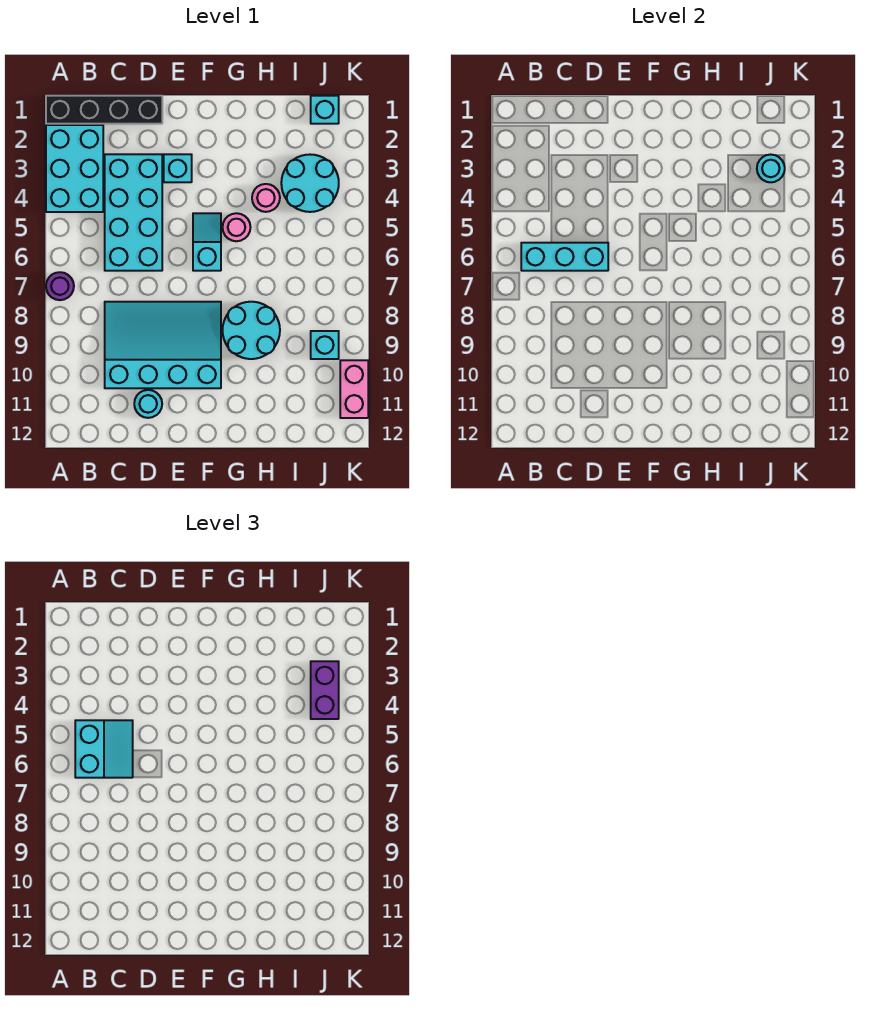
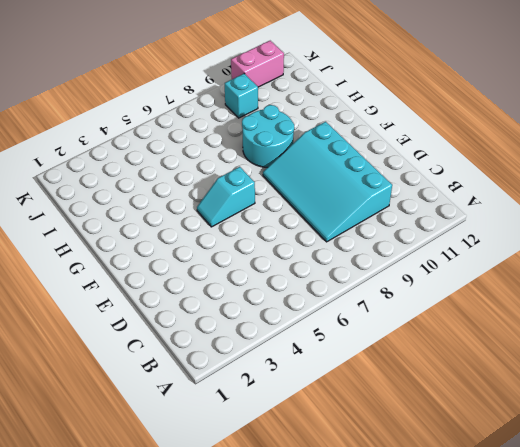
none -> black brick A1:D1 level 1
none -> cyan brick A2:B4 level 1
none -> purple round brick A7 level 1

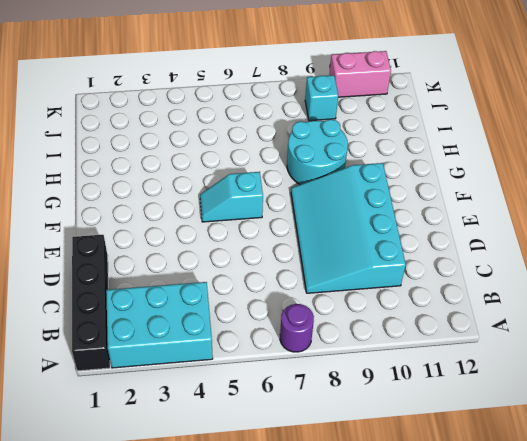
none -> cyan brick C3:D6 level 1
none -> cyan round brick D11 level 1
none -> cyan brick E3 level 1

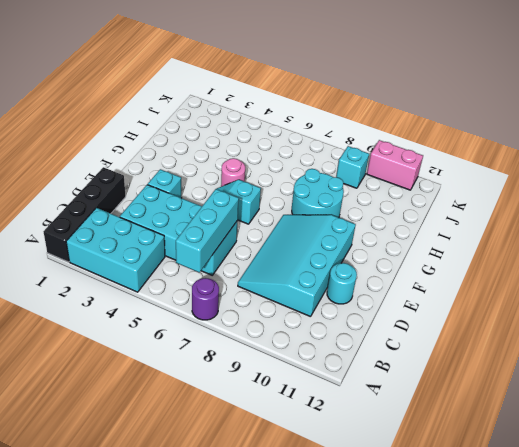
none -> pink round brick H4 level 1
none -> cyan round brick I3:J4 level 1
none -> cyan brick J1 level 1

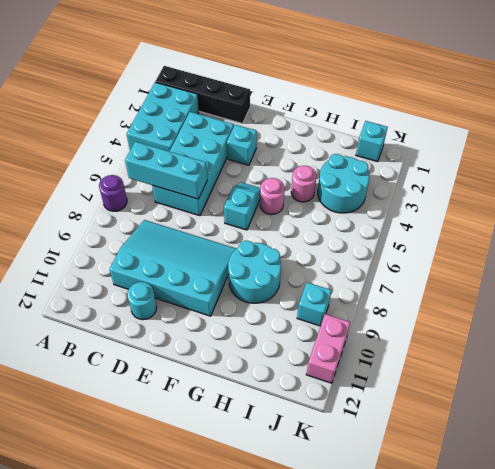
none -> cyan round brick J3 level 2
none -> cyan slope B5:C6 level 3 top B
none -> purple brick J3:J4 level 3

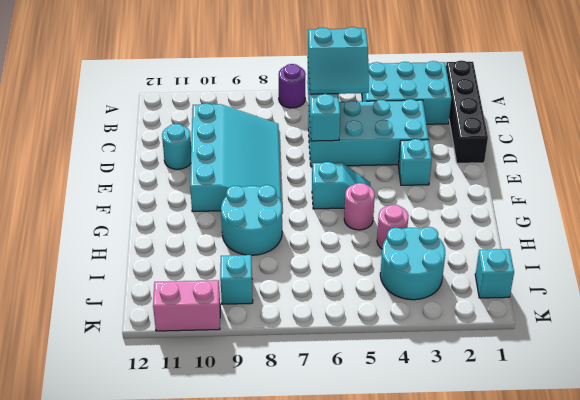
none -> cyan round brick J3 level 2
none -> purple brick J3:J4 level 3

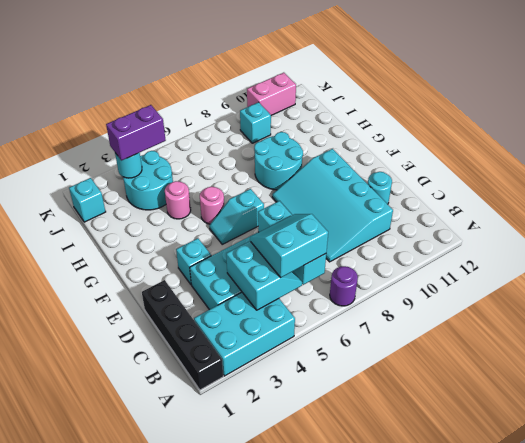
cyan slope B4:C5 level 2 top 4 -> none

